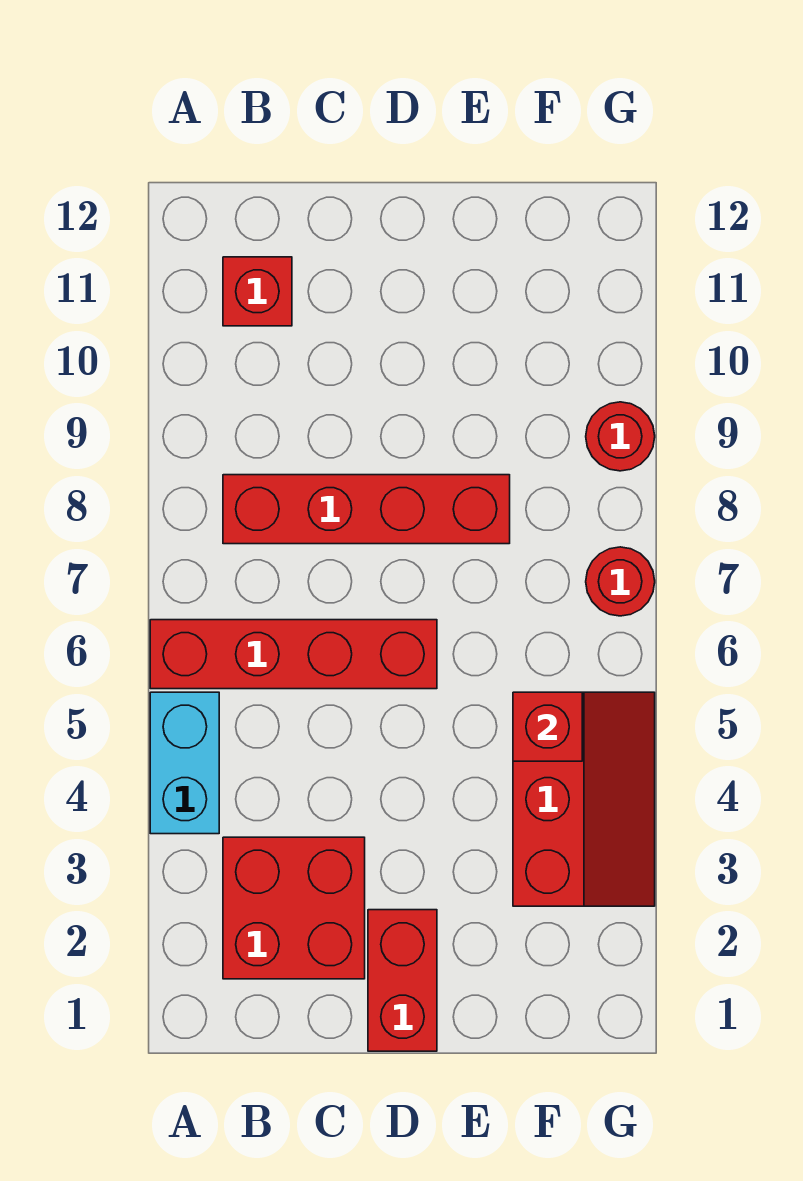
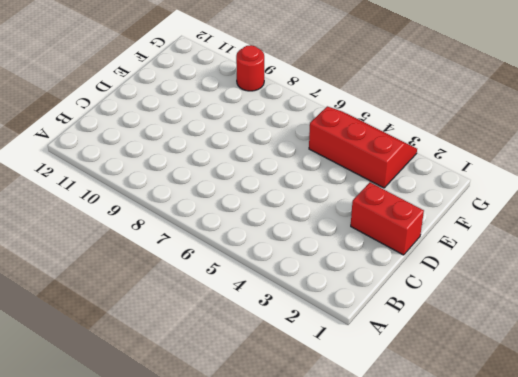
none -> cyan brick A4:A5 level 1
none -> red brick A6:D6 level 1

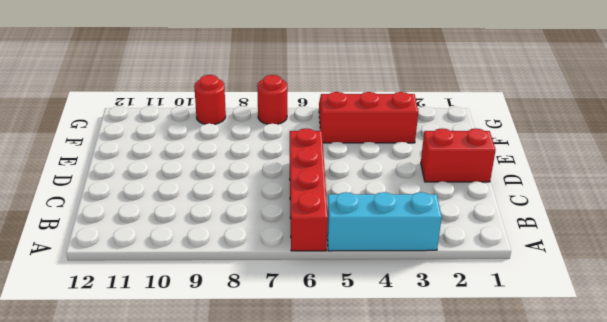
cyan brick A3:A5 level 1 -> cyan brick A4:A5 level 1
none -> red brick B2:C3 level 1
none -> red brick B8:E8 level 1

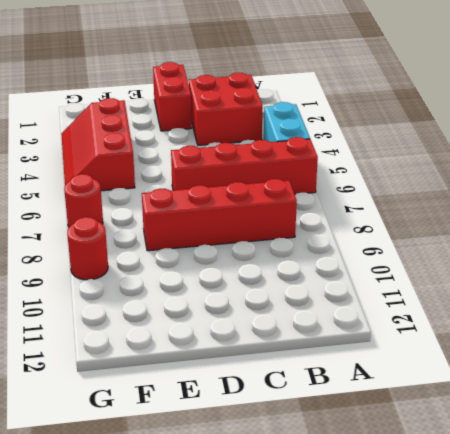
none -> red brick B11 level 1
none -> red brick F5 level 2

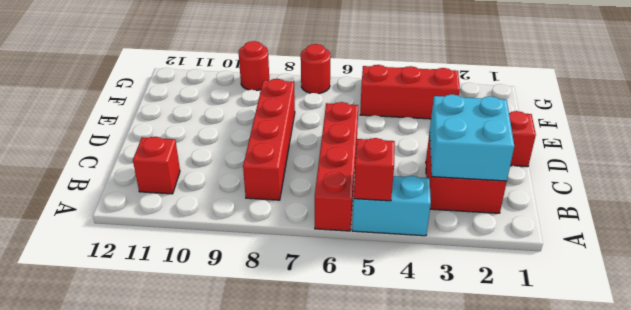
red brick A5 level 2 -> red brick F5 level 2
cyan brick B2:C3 level 2 -> none

